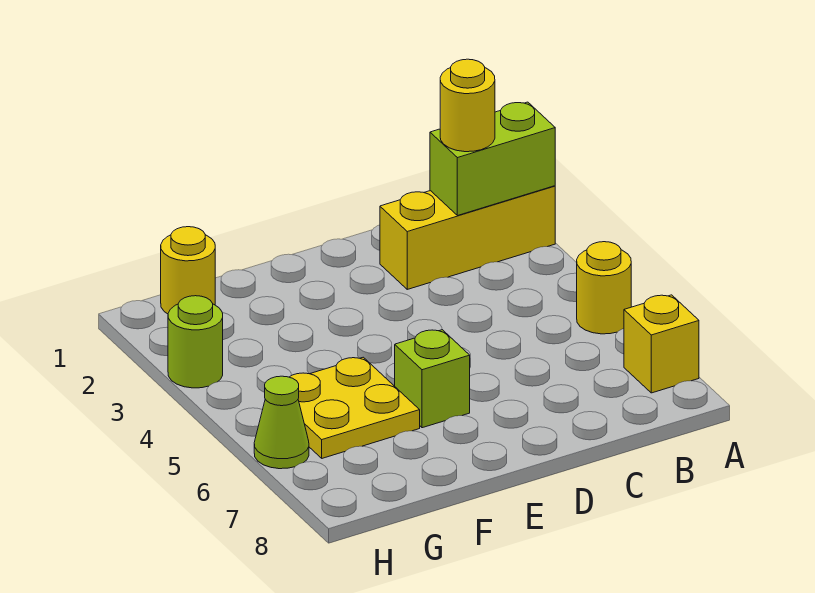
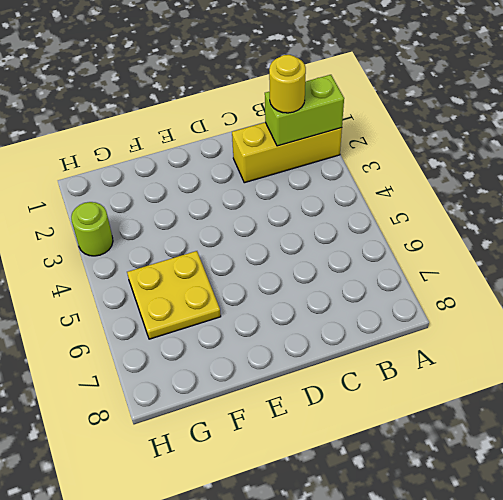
none -> yellow round brick A5 level 1
none -> yellow brick A7 level 1

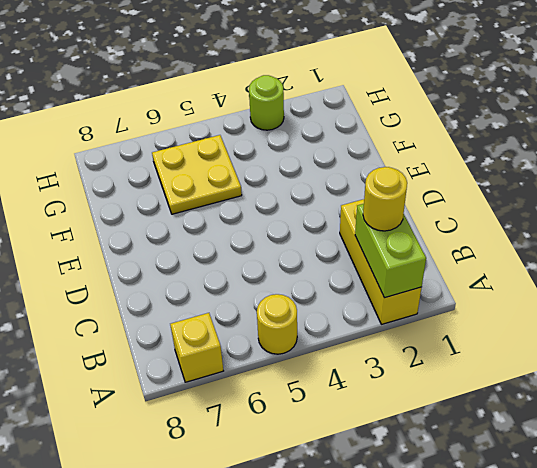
none -> lime brick E6 level 1
none -> yellow round brick G1 level 1

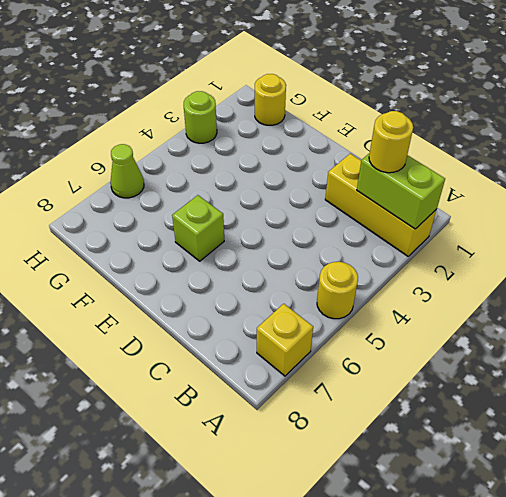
none -> yellow plate F5:G6 level 1

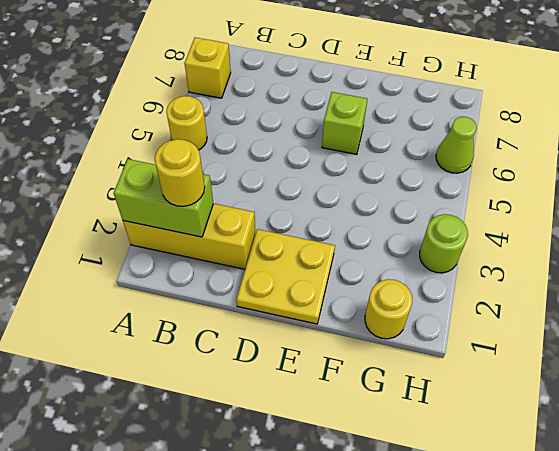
yellow plate D1:E2 level 1 -> yellow plate F5:G6 level 1

